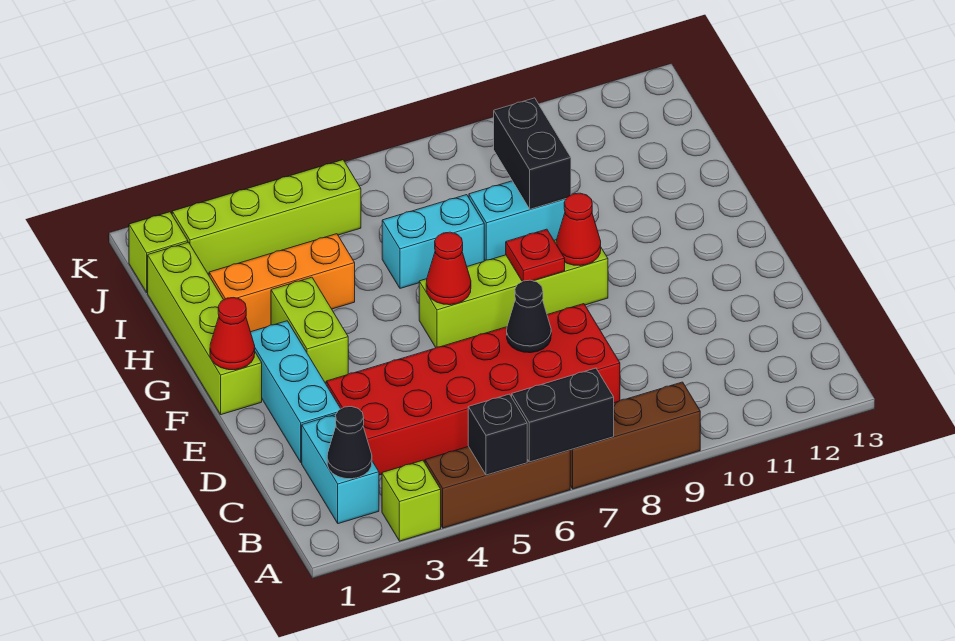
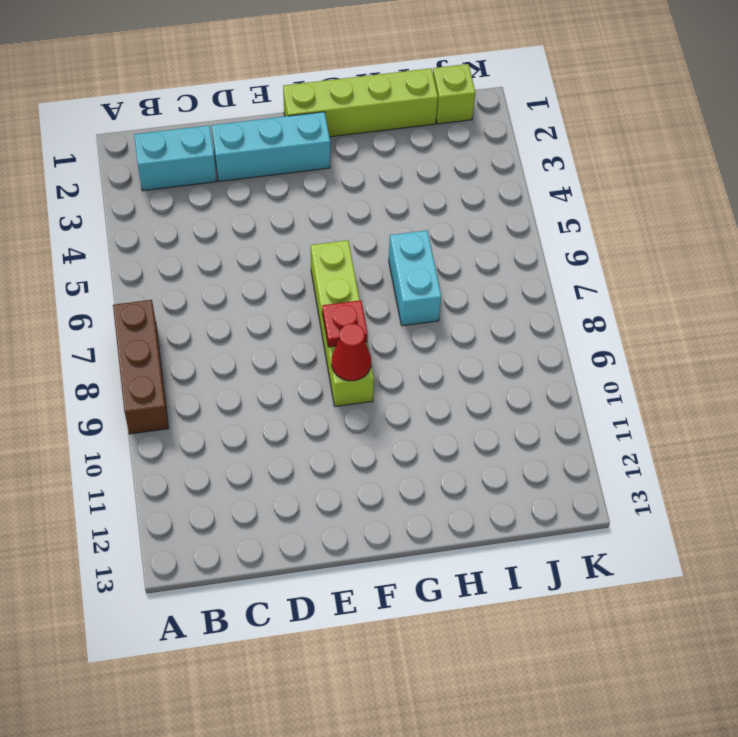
none -> lime brick A3 level 1
none -> brown brick A4:A6 level 1
none -> red brick C3:D8 level 1

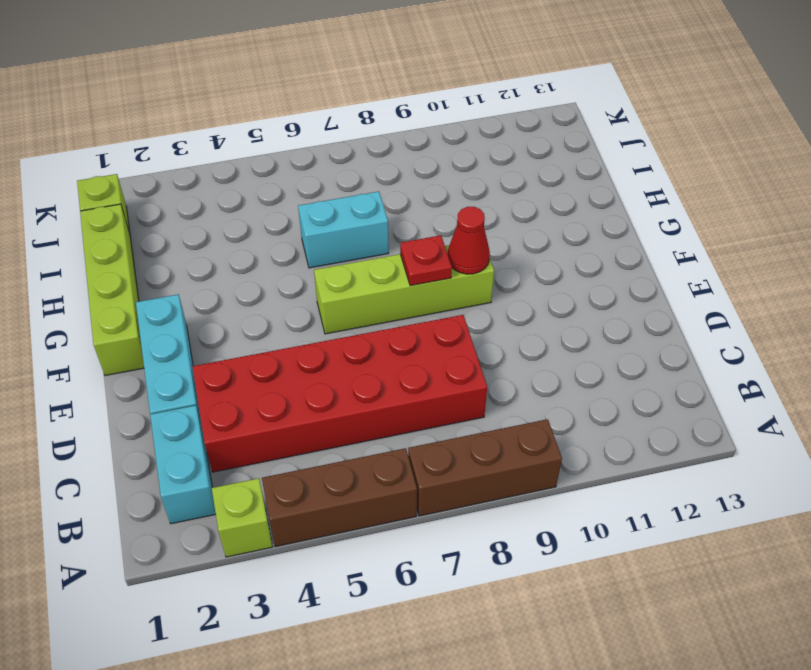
none -> lime brick F3:G3 level 1
none -> orange brick H2:H4 level 1
none -> cyan brick H8:H9 level 1

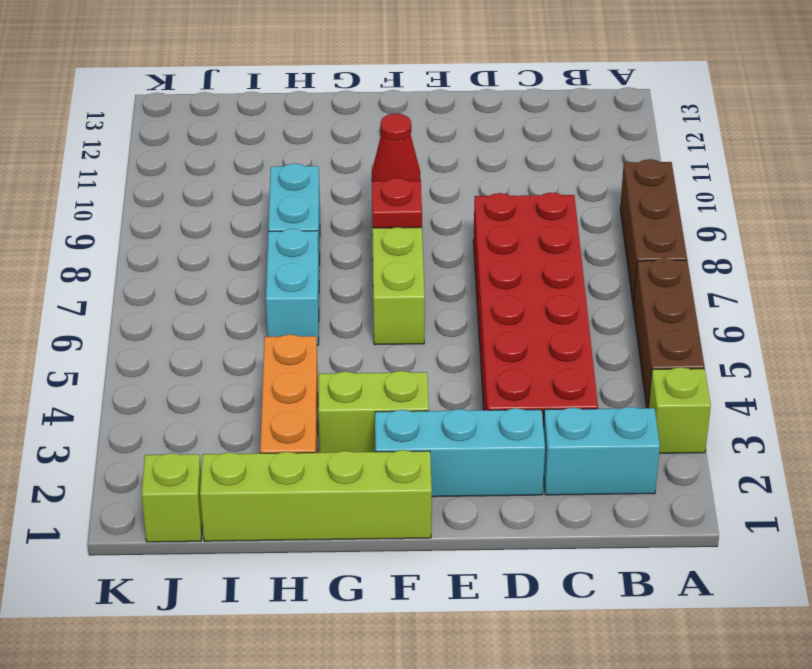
none -> lime brick J2:J5 level 1
none -> black brick A5 level 2
none -> black brick A6:A7 level 2

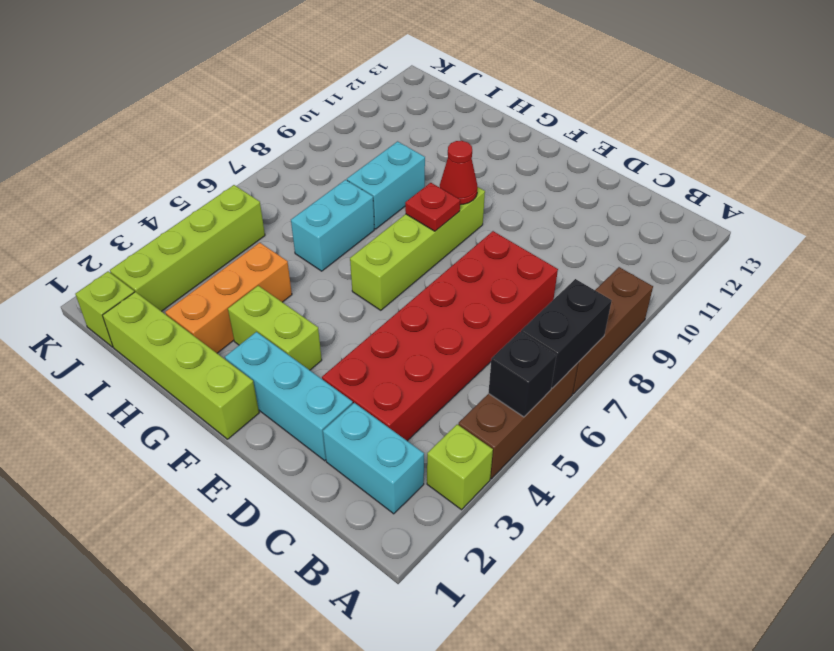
none -> black cone B2 level 2
none -> black cone D7 level 2
none -> red cone F1 level 2

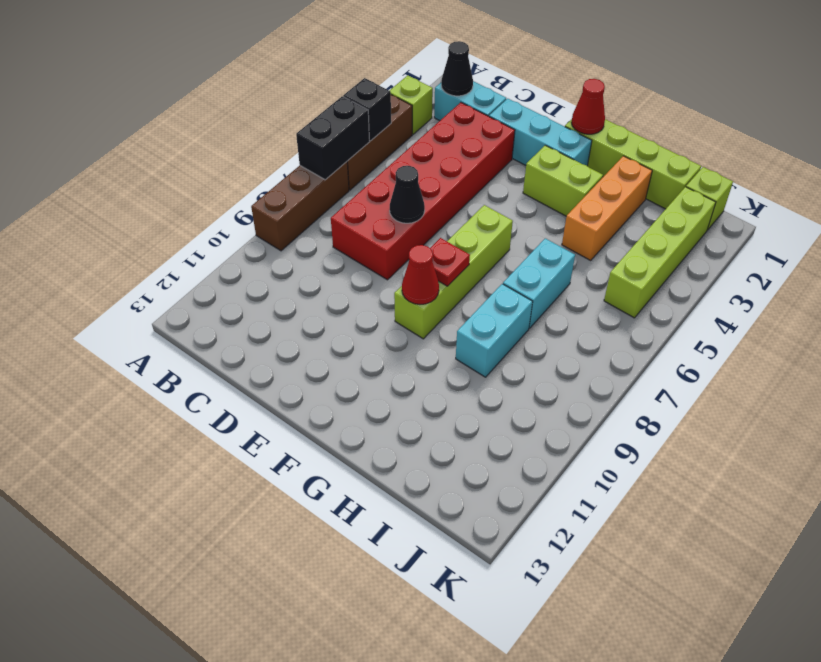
none -> red cone F6 level 2
none -> black brick H9:I9 level 2

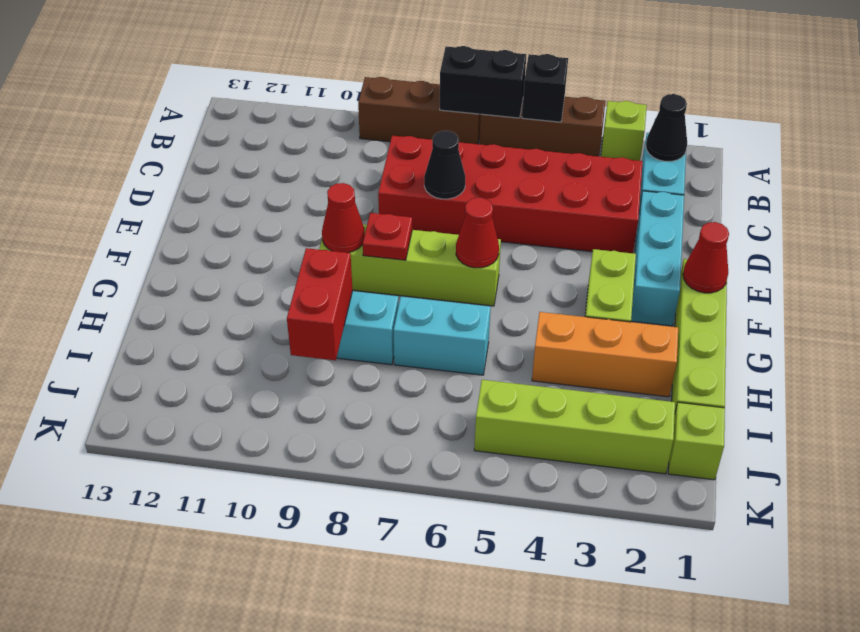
red brick H9:I9 level 2 -> black brick H9:I9 level 2

